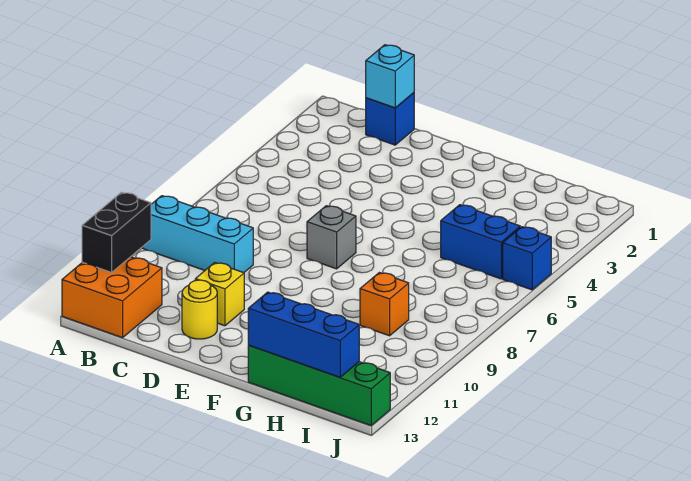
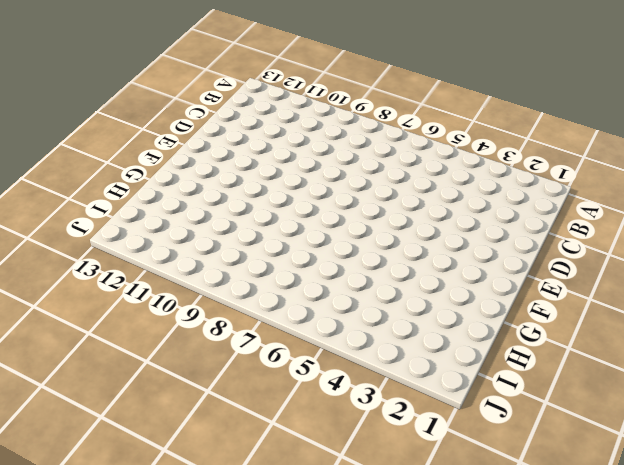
none -> cyan brick A9:C9 level 1
none -> orange brick A12:B13 level 1
none -> blue brick C1 level 1

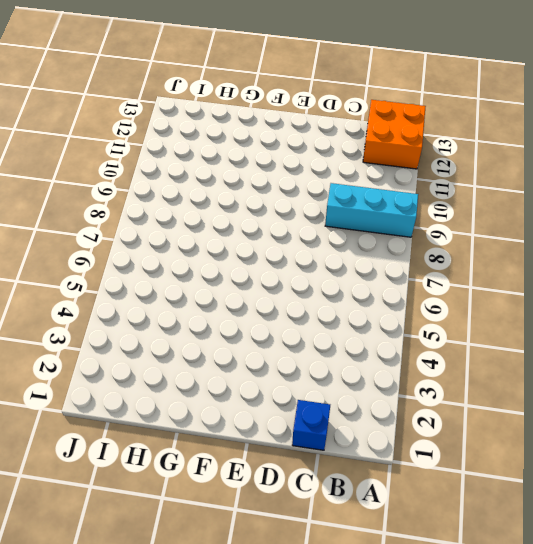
none -> yellow brick D11 level 1
none -> yellow round brick D12 level 1
none -> grey brick E7 level 1

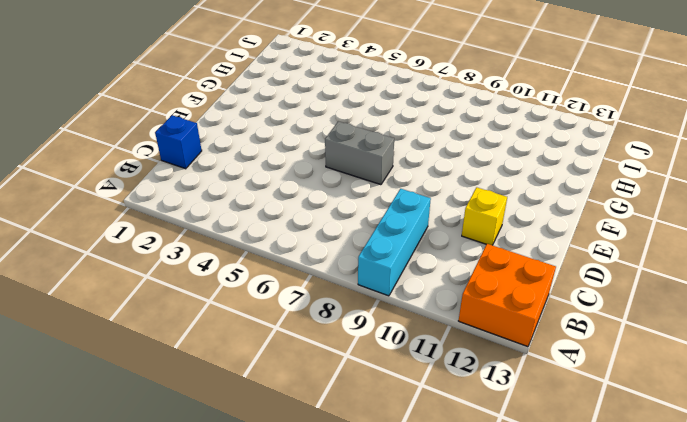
grey brick E6:E7 level 1 -> grey brick E7 level 1
none -> yellow round brick D12 level 1
none -> green brick G13:J13 level 1
none -> blue brick H5:I5 level 1

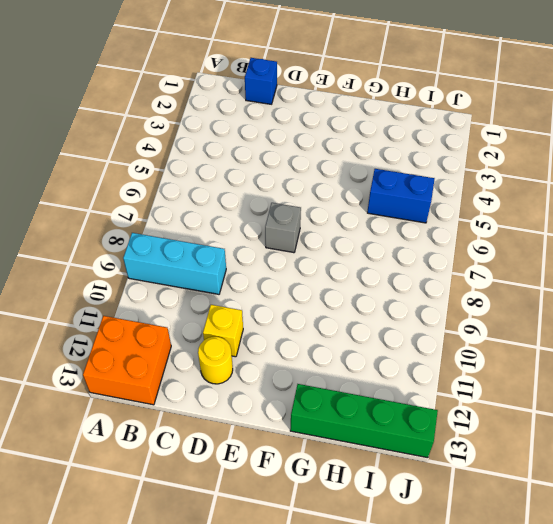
none -> orange brick H9 level 1
none -> blue brick J5 level 1
none -> black brick A11:A12 level 2

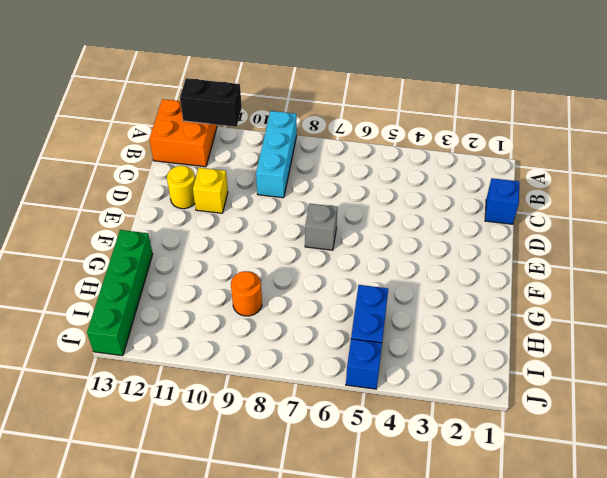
orange round brick H9 level 1 -> orange brick H9 level 1
none -> cyan brick C1 level 2
none -> blue brick G13:I13 level 2

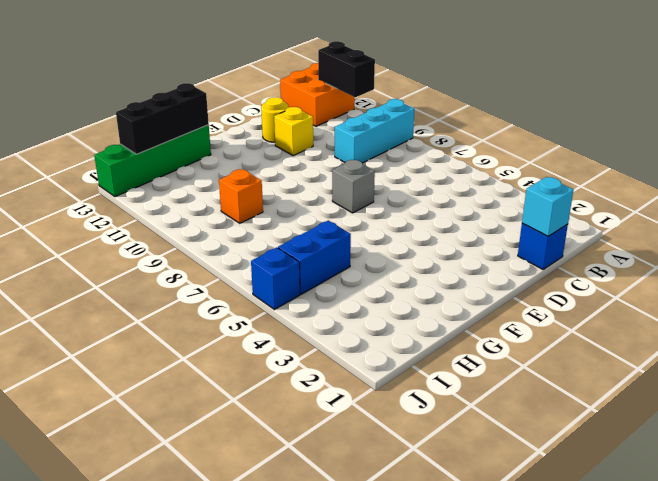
black brick G13:I13 level 2 -> blue brick G13:I13 level 2

